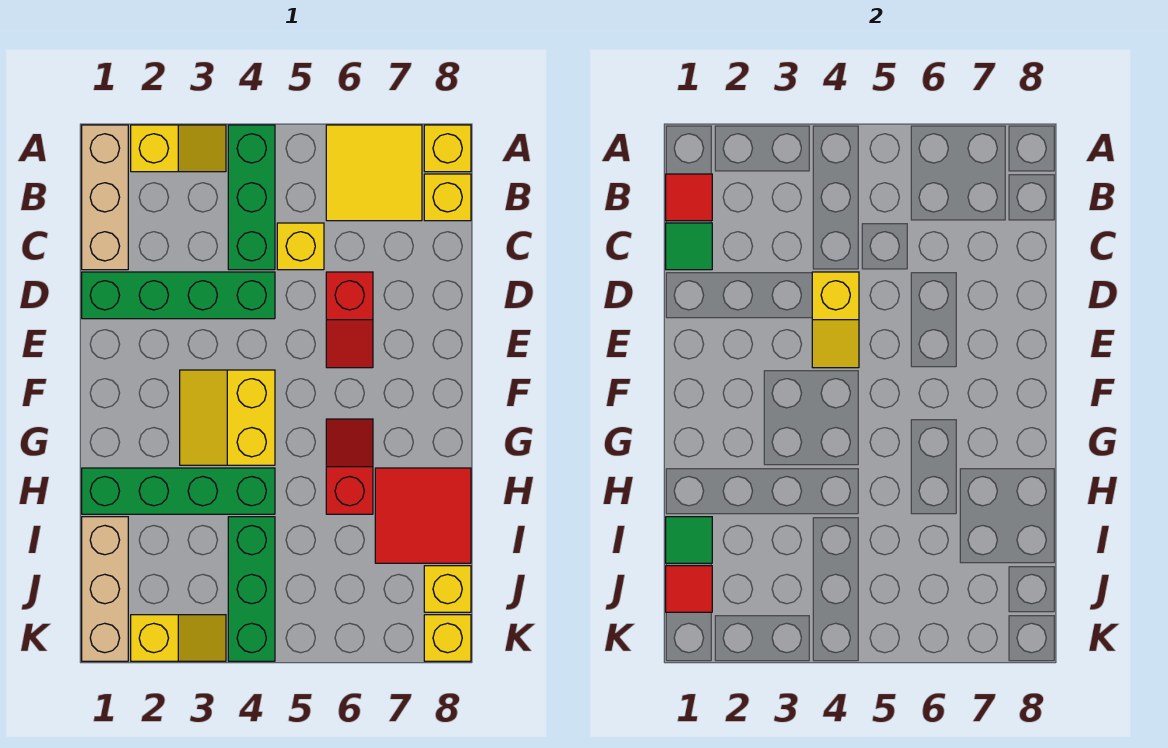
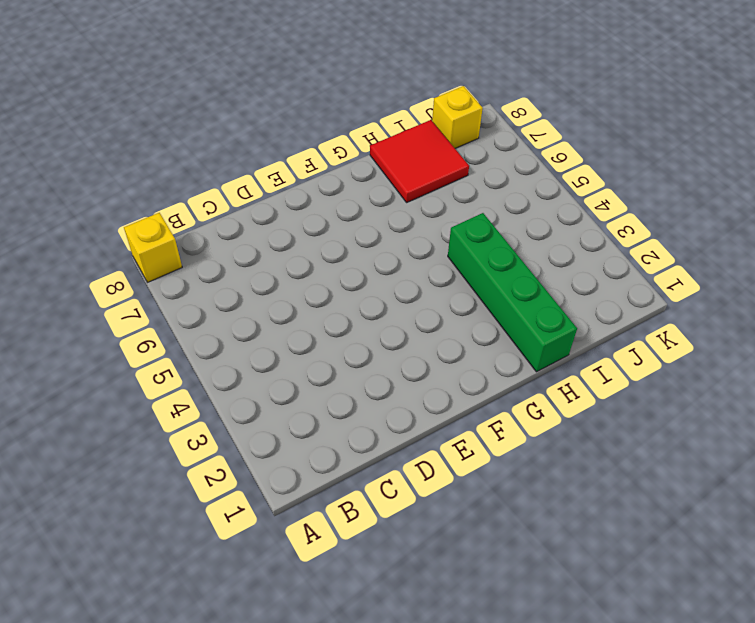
none -> tan brick A1:C1 level 1
none -> yellow slope A2:A3 level 1 top 2
none -> green brick A4:C4 level 1

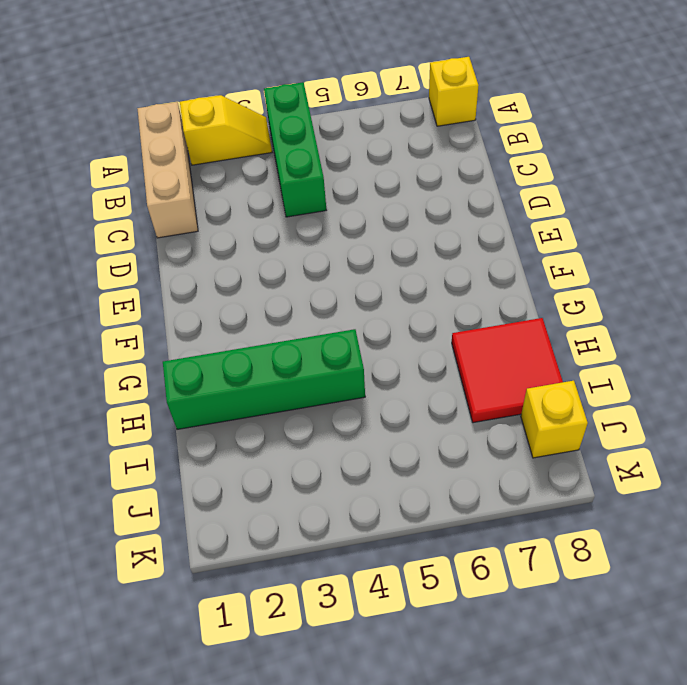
none -> yellow tile A6:B7 level 1
none -> yellow brick B8 level 1
none -> yellow brick C5 level 1

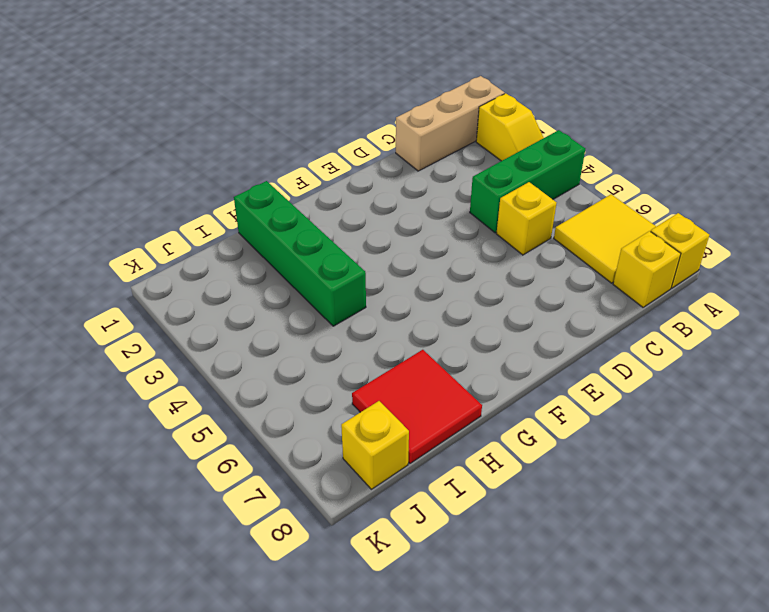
none -> green brick D1:D4 level 1
none -> red slope D6:E6 level 1 top D
none -> yellow slope F3:G4 level 1 top 4

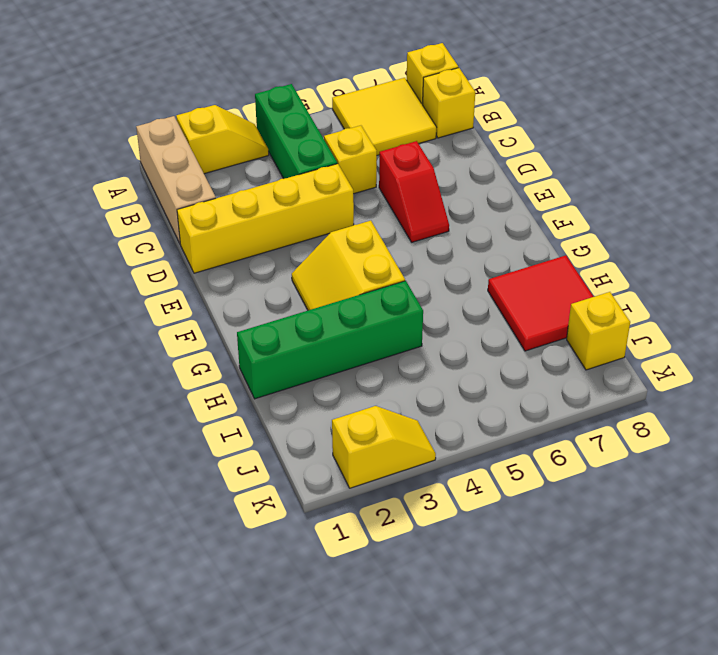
yellow brick D1:D4 level 1 -> green brick D1:D4 level 1
none -> red slope G6:H6 level 1 top H
none -> tan brick I1:K1 level 1
none -> green brick I4:K4 level 1

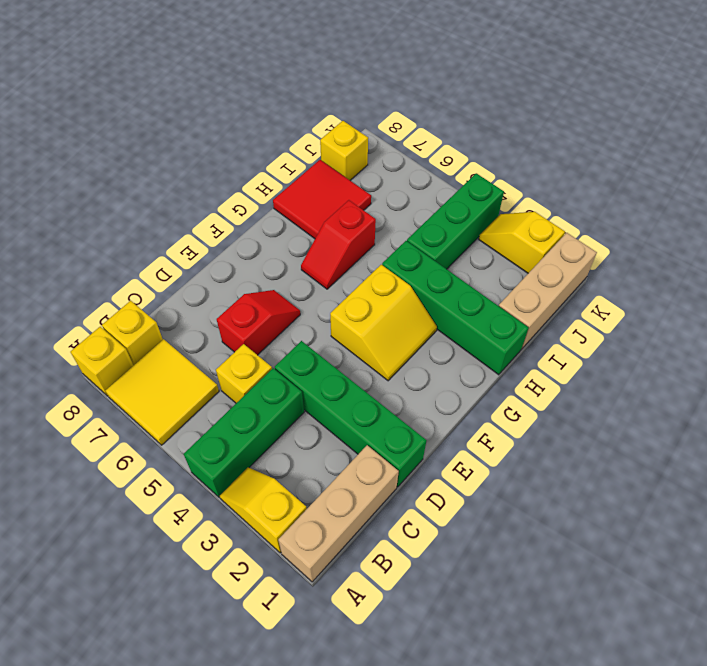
none -> yellow brick K8 level 1
none -> red tile B1 level 2
none -> green tile C1 level 2

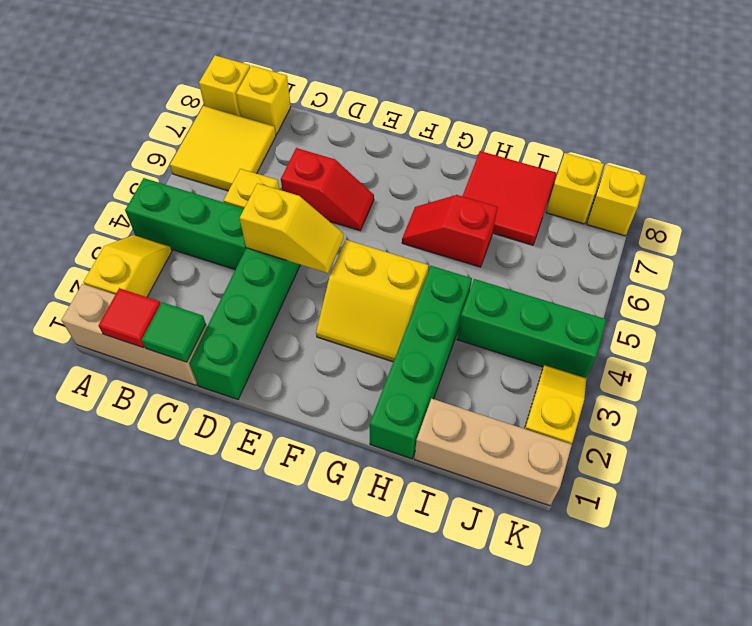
none -> green tile I1 level 2
none -> red tile J1 level 2

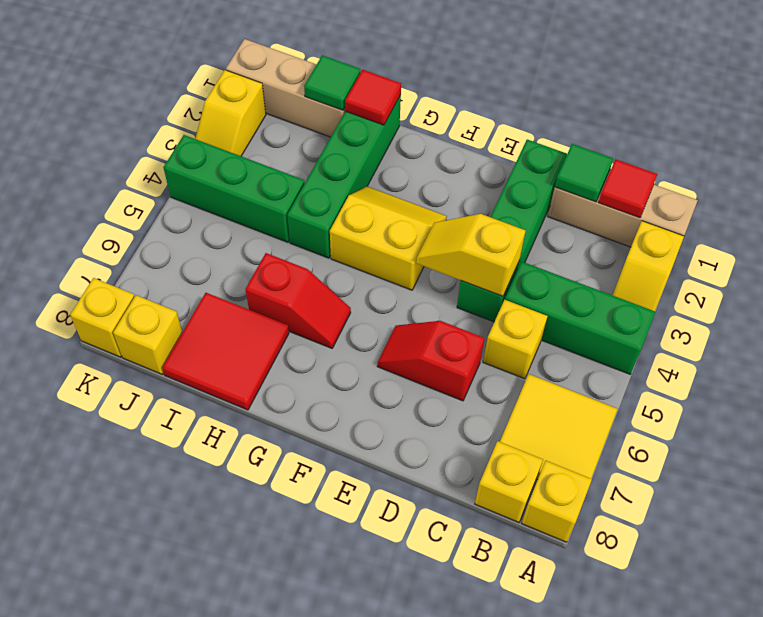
red tile H1 level 2 -> red tile J1 level 2

